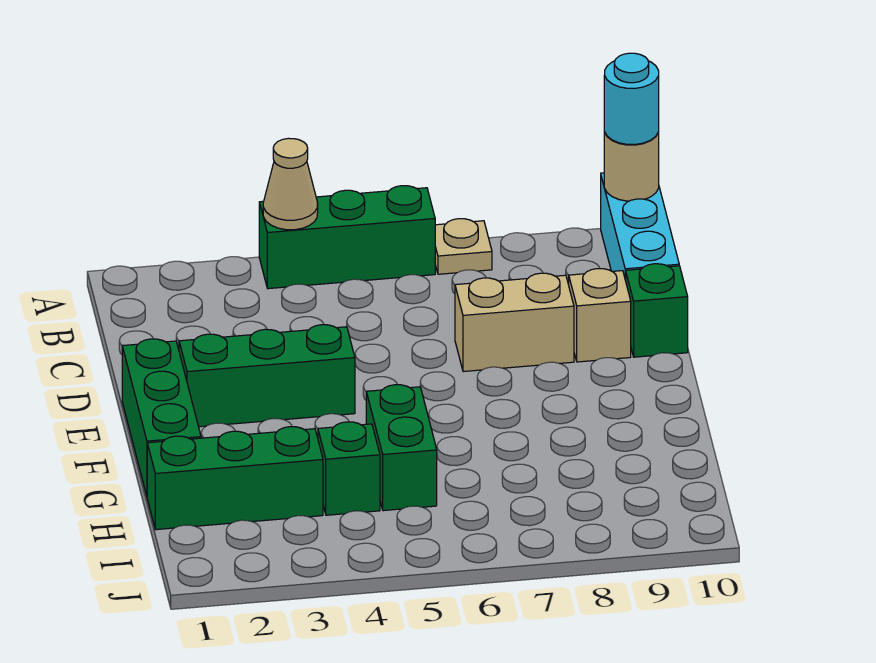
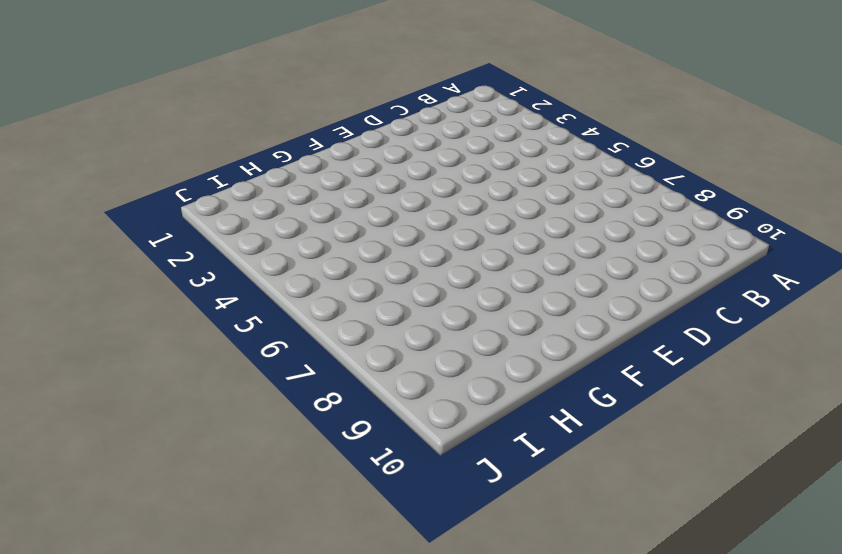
none -> green brick A4:A6 level 1
none -> tan plate A7 level 1
none -> cyan brick A10:C10 level 1

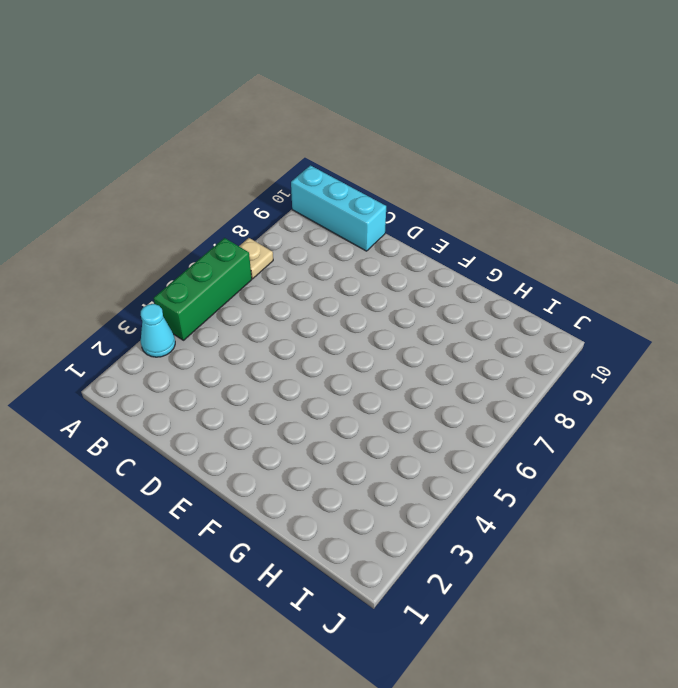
cyan cone A3 level 1 -> none
none -> tan brick D7:D8 level 1
none -> tan brick D9 level 1
none -> green brick D10 level 1

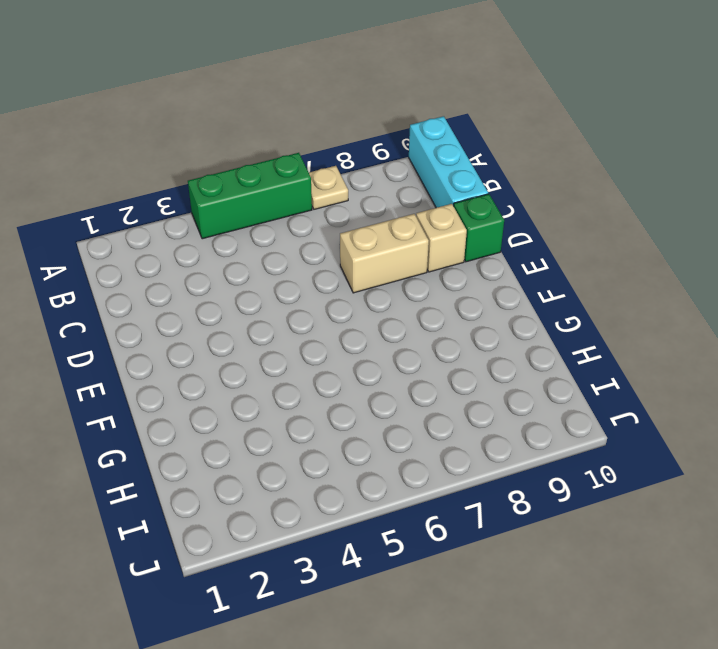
none -> green brick E1:G1 level 1
none -> green brick E2:E4 level 1
none -> green brick G5:H5 level 1

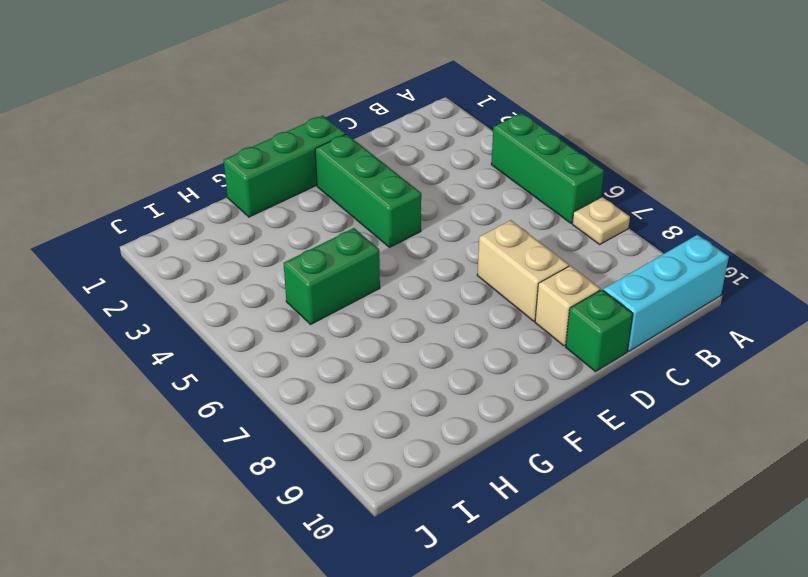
none -> green brick H1:H3 level 1
none -> green brick H4 level 1
none -> tan cone A4 level 2

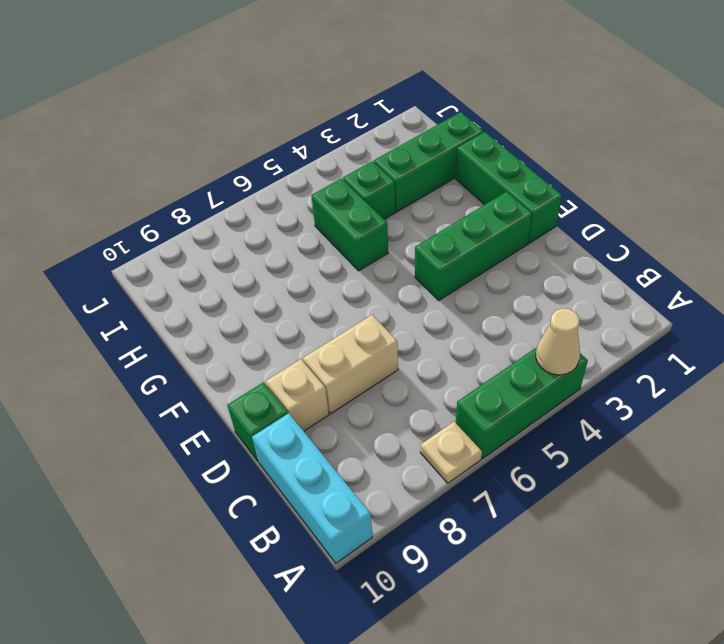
none -> tan round brick A10 level 2
none -> cyan round brick A10 level 3

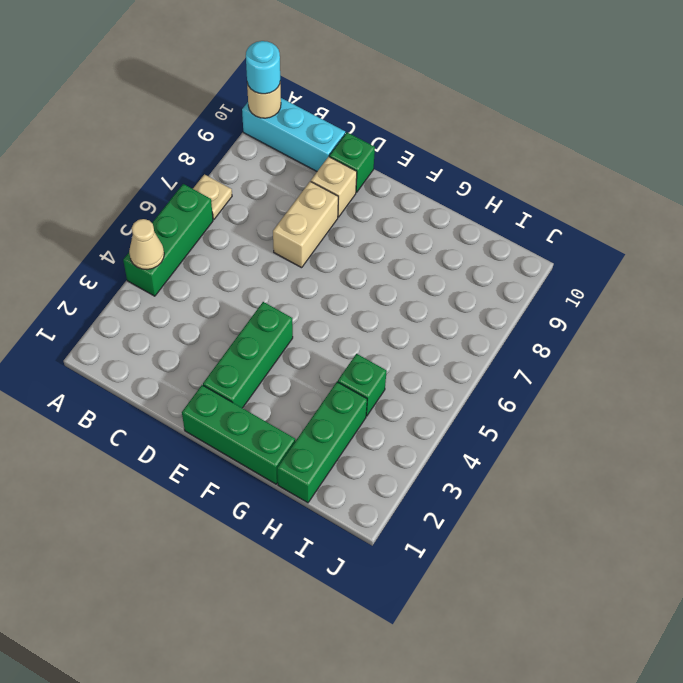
none -> green brick G5:H5 level 1

